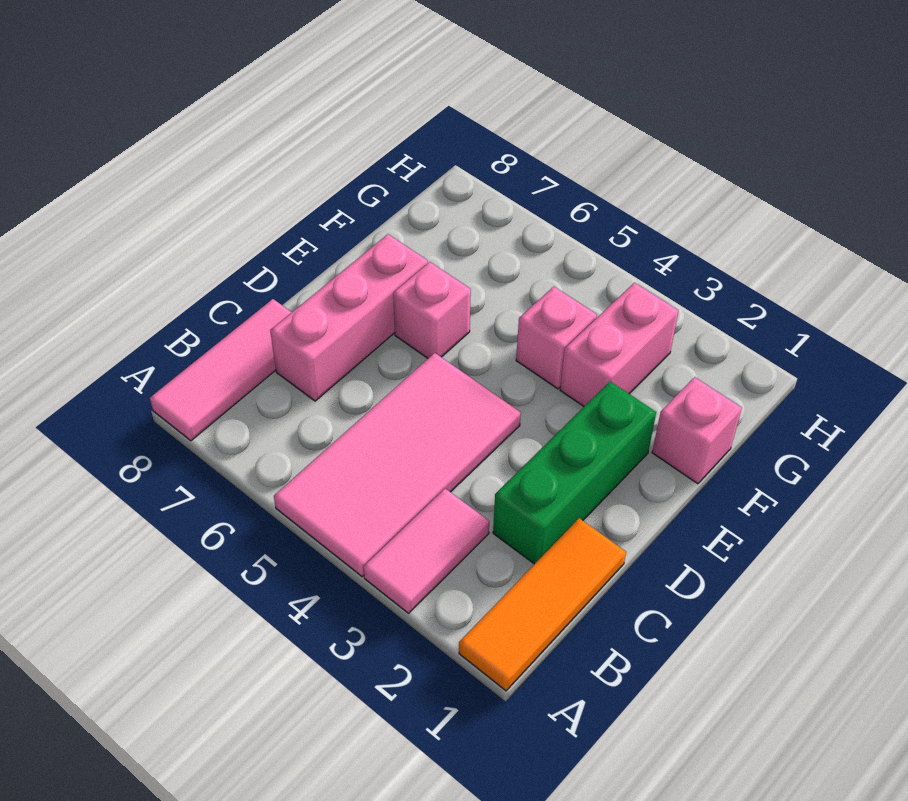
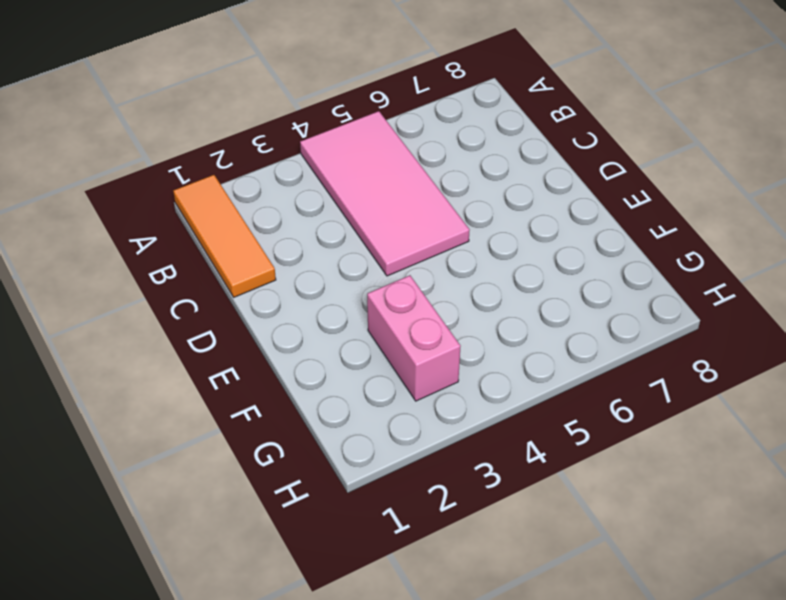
none -> pink tile A3:B3 level 1
none -> pink tile A8:C8 level 1

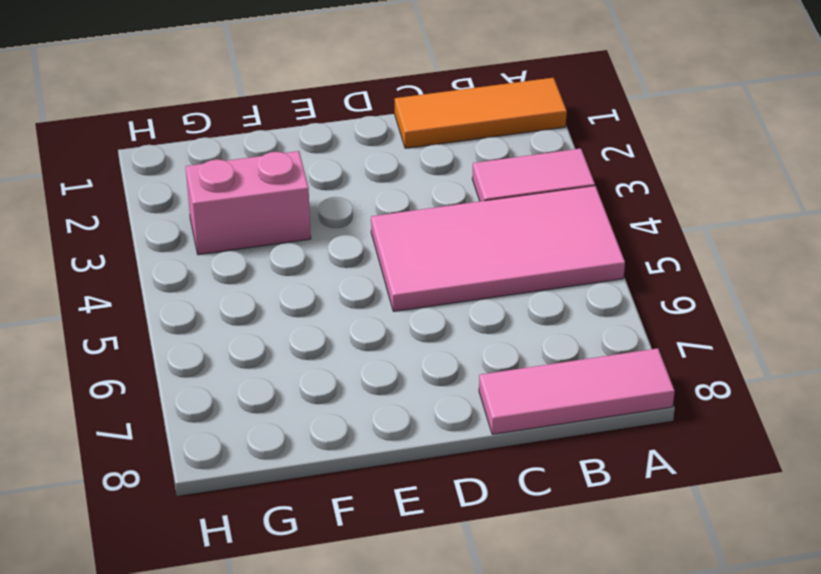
none -> green brick C2:E2 level 1
none -> pink brick C7:E7 level 1

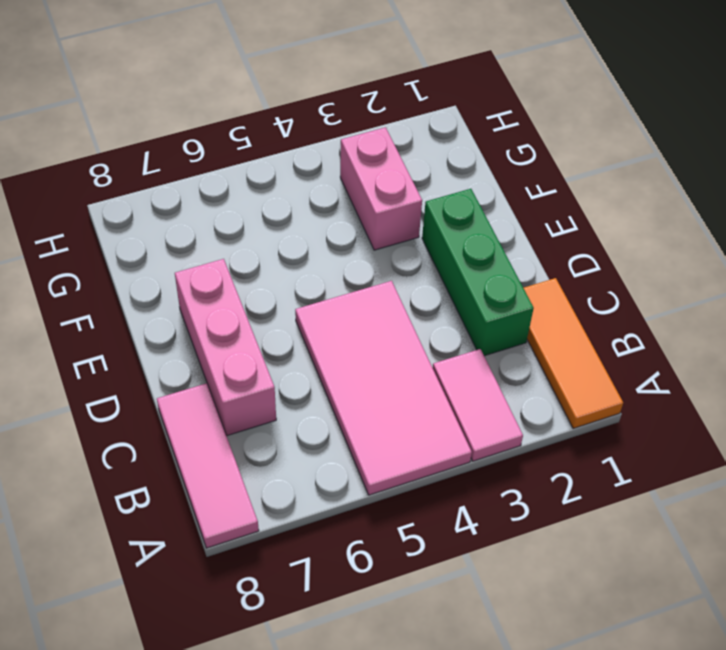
none -> pink brick E6 level 1
none -> pink brick F1 level 1

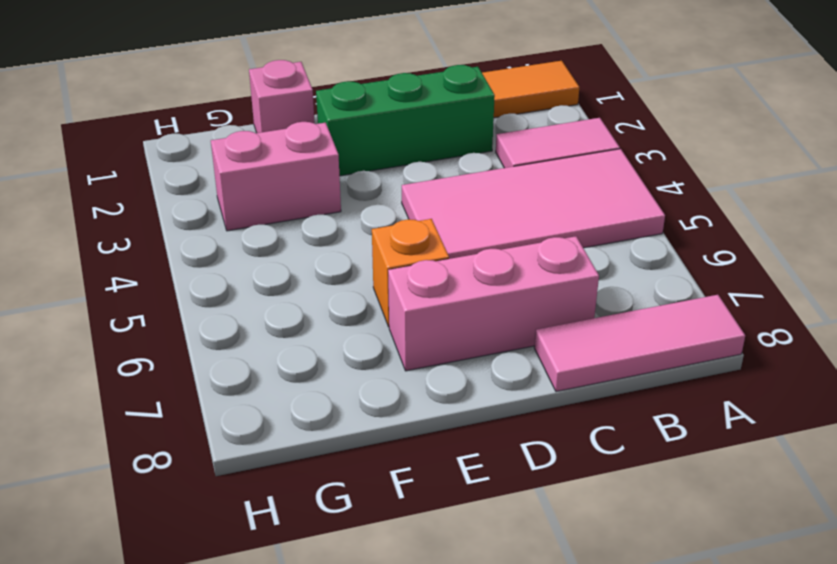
orange brick E6 level 1 -> pink brick E6 level 1
none -> pink brick F4 level 1

